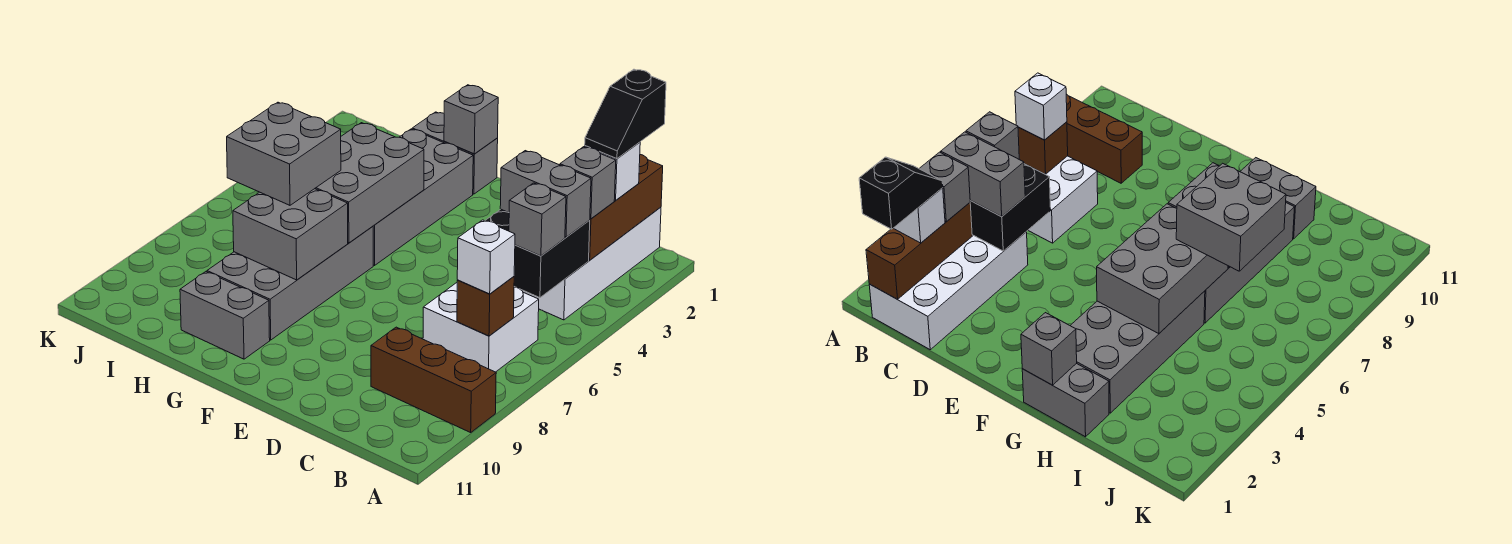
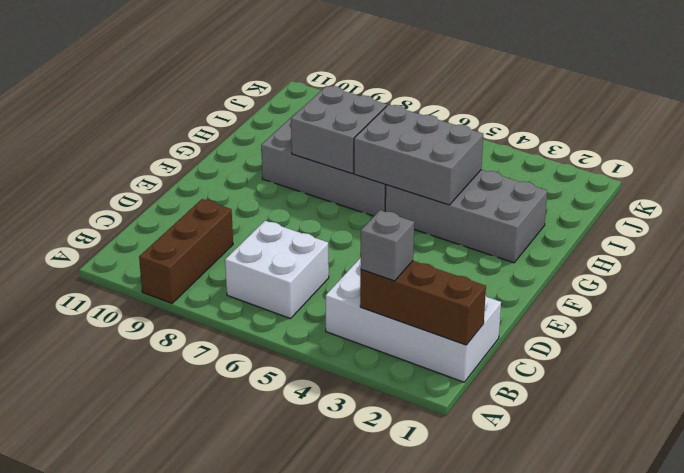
none -> grey brick G1:H1 level 1
none -> grey brick G10:H10 level 1
none -> black brick B4:C5 level 2

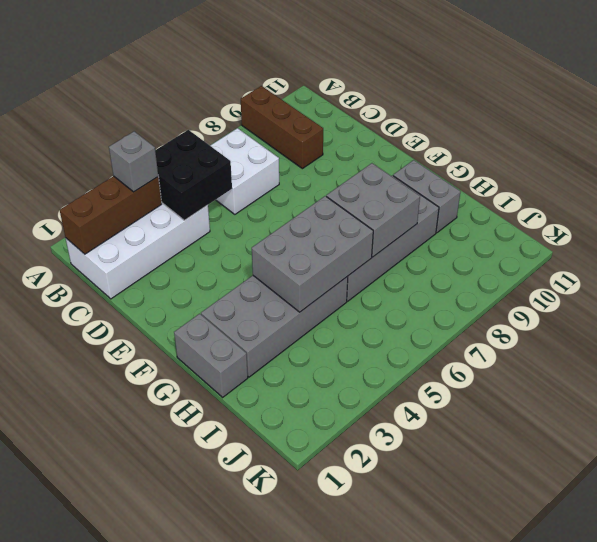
none -> brown brick B7 level 2
none -> grey brick G1 level 2
none -> white brick B2 level 3

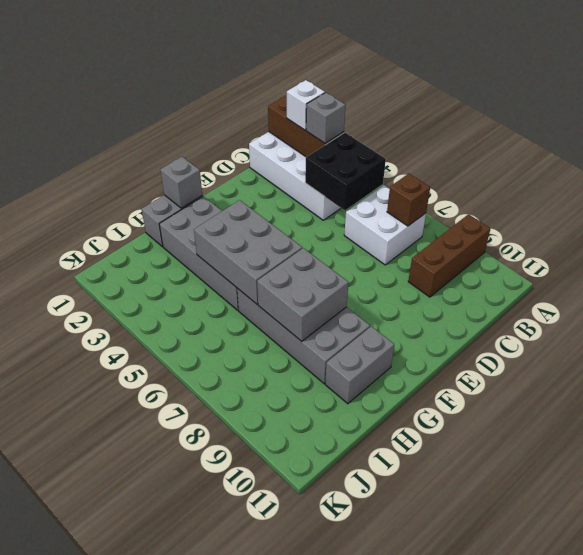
none -> grey brick B4:C4 level 3
none -> grey brick B5 level 3
none -> white brick B7 level 3

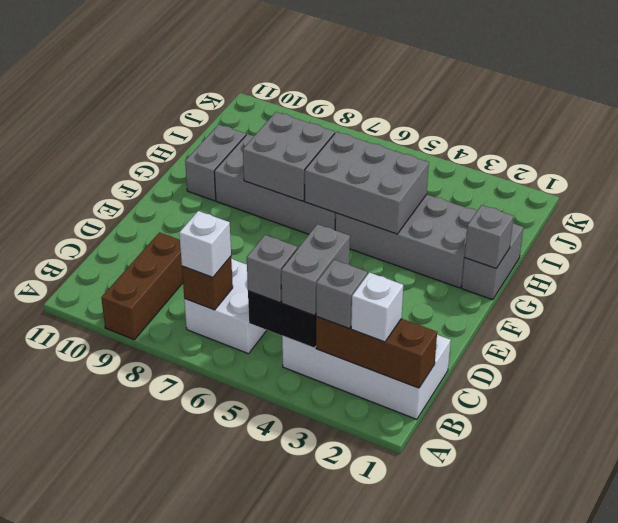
none -> grey brick H6:I7 level 3
none -> black slope B1:B2 level 4 top 1

